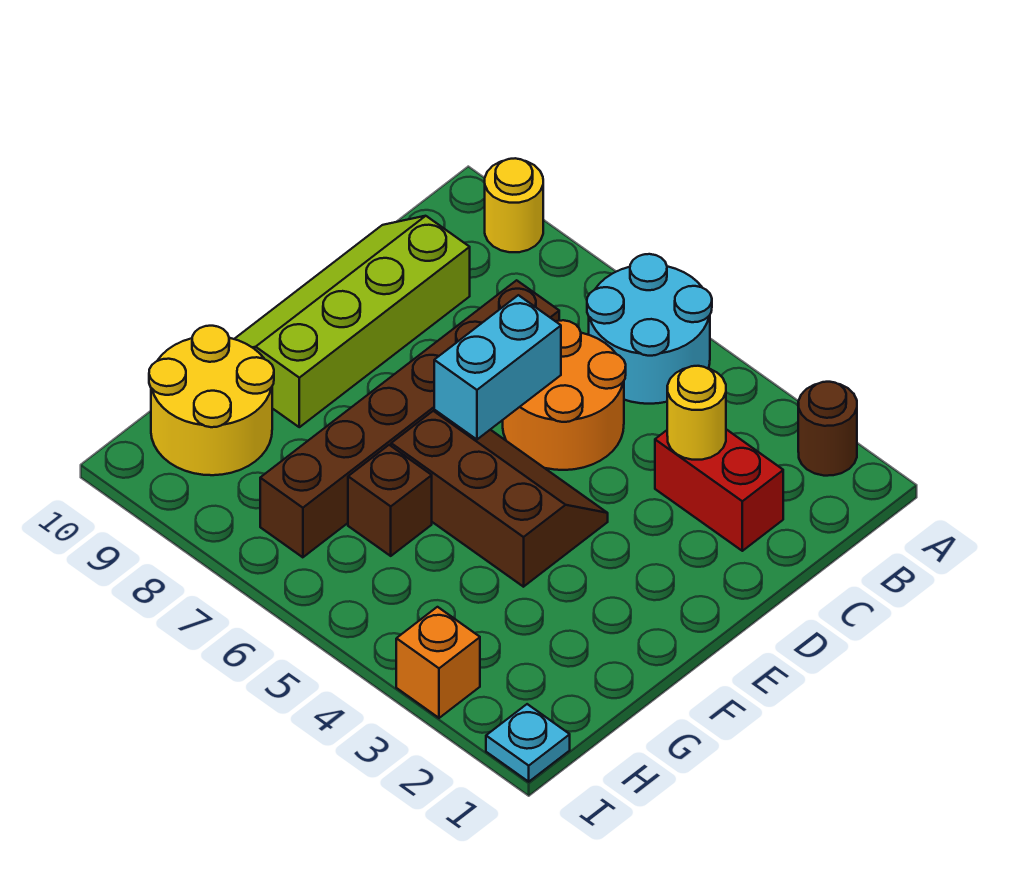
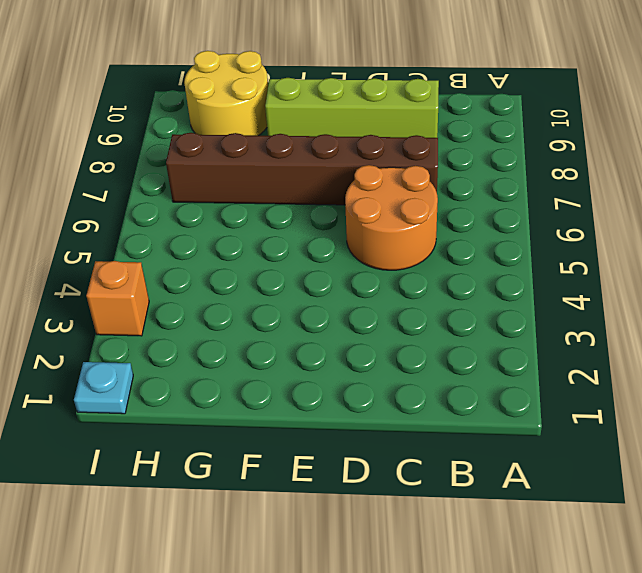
none -> brown round brick A2 level 1
none -> cyan round brick A5:B6 level 1
none -> yellow round brick A9 level 1

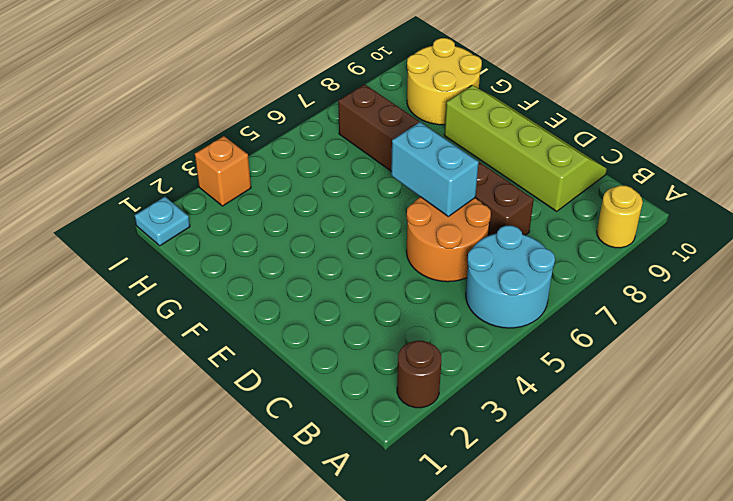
none -> red brick C2:C3 level 1
none -> brown slope E4:F6 level 1 top F
none -> brown brick G6 level 1

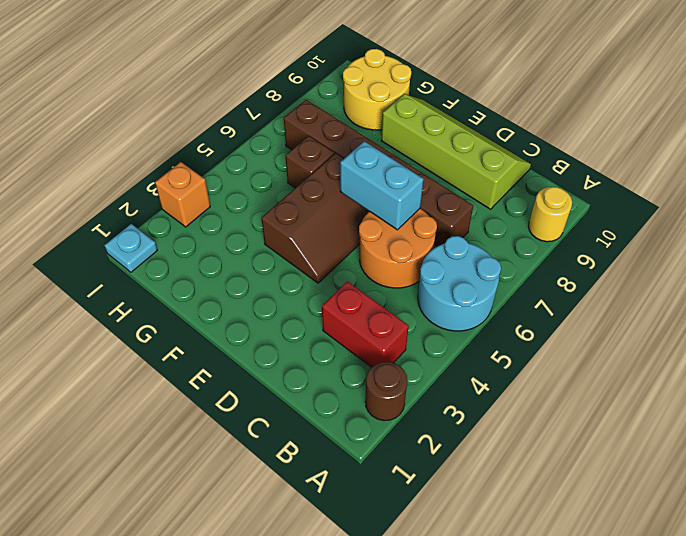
red brick B3:C3 level 1 -> red brick C2:C3 level 1
none -> yellow round brick C3 level 2

